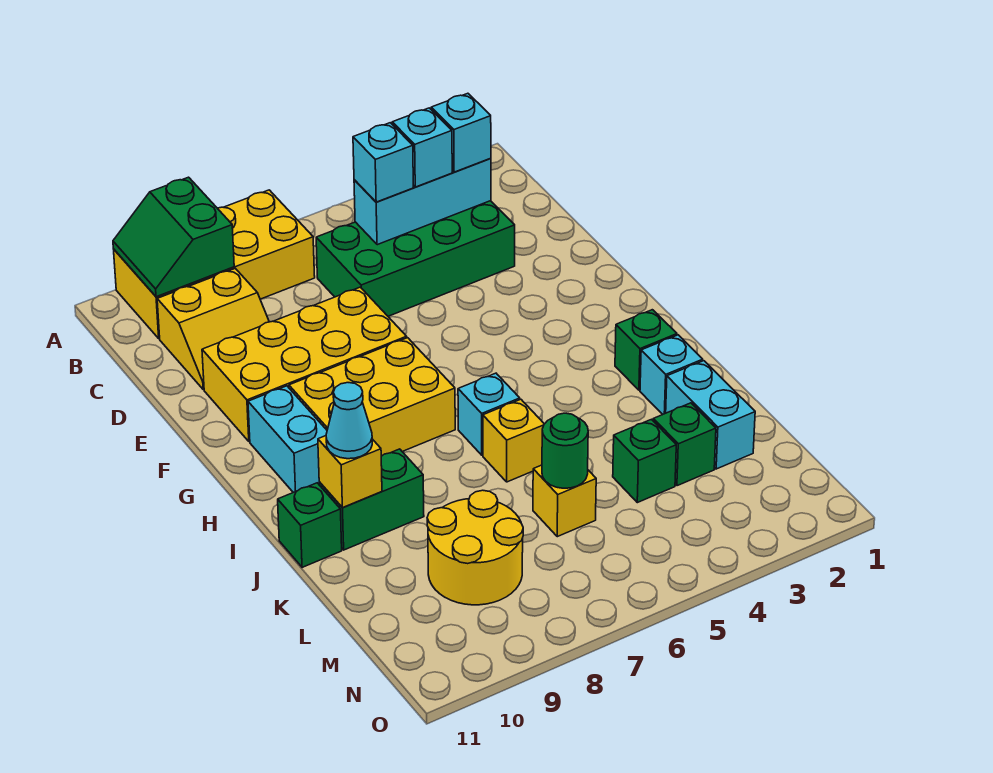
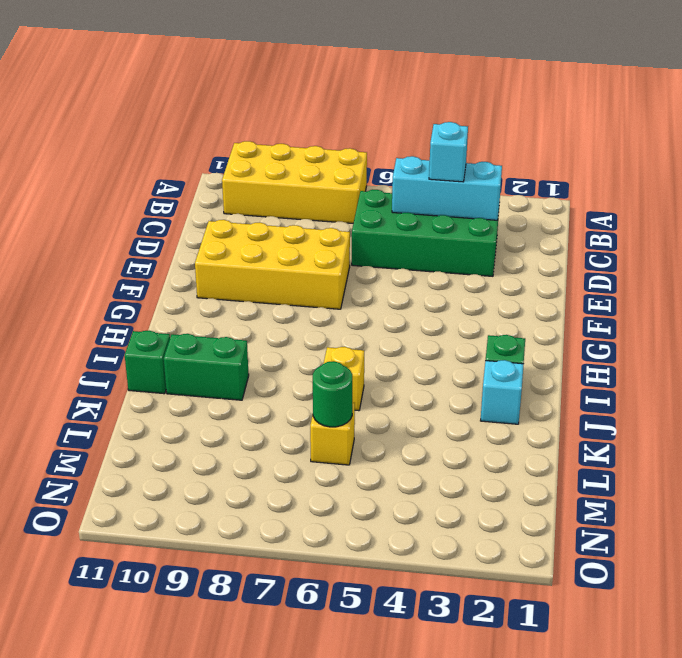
none -> yellow slope C9:D10 level 1 top C
none -> yellow brick G7:H9 level 1
none -> cyan brick G10:H10 level 1

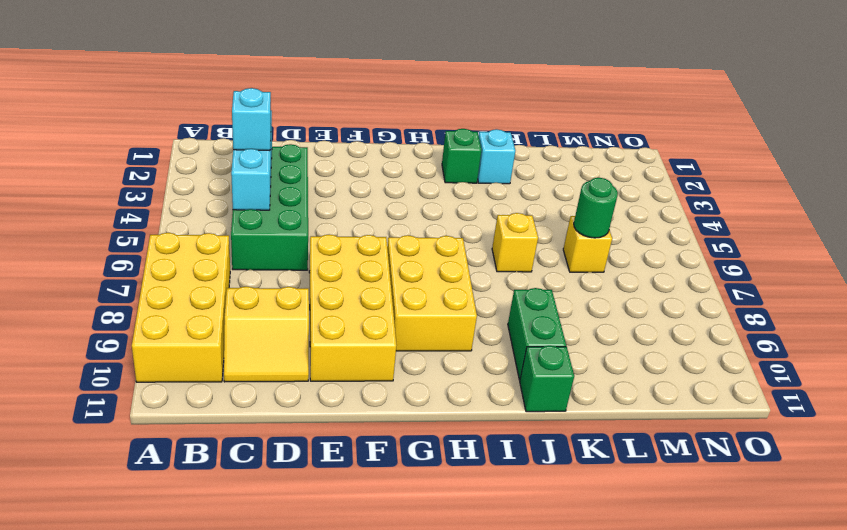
yellow slope C9:D10 level 1 top 9 -> yellow slope C9:D10 level 1 top C
none -> cyan brick G10:H10 level 1
none -> cyan brick I6 level 1
none -> cyan brick K2:L2 level 1

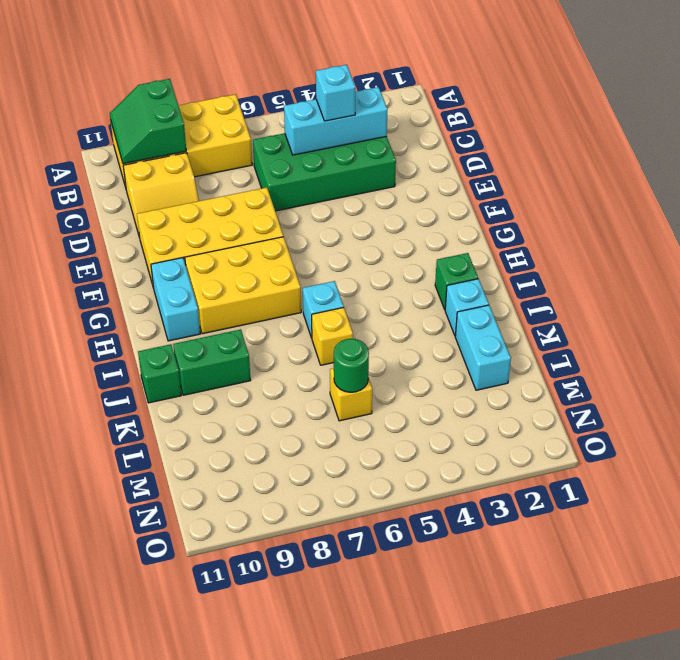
none -> green brick L3 level 1
none -> green brick L4 level 1
none -> yellow round brick L8:M9 level 1

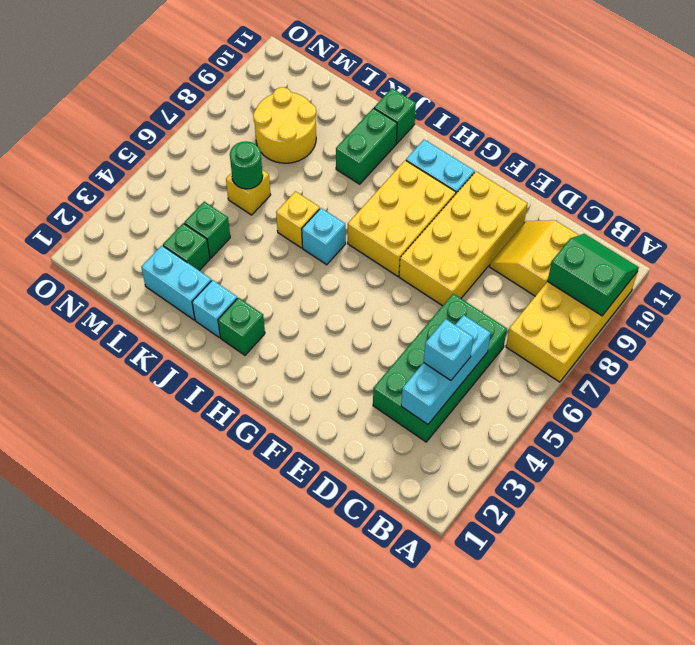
none -> yellow brick J10 level 2
none -> cyan brick C3 level 3
none -> cyan brick C5 level 3

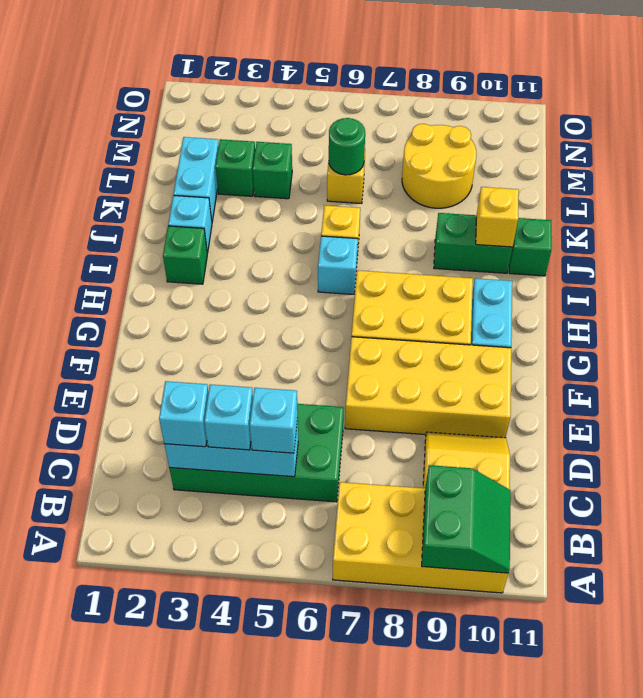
none -> cyan cone J10 level 3

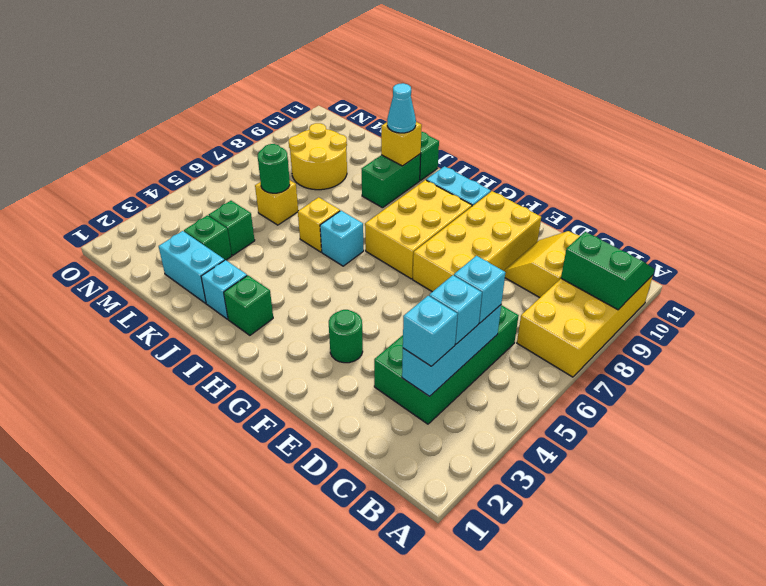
green round brick F3 level 1 -> none

